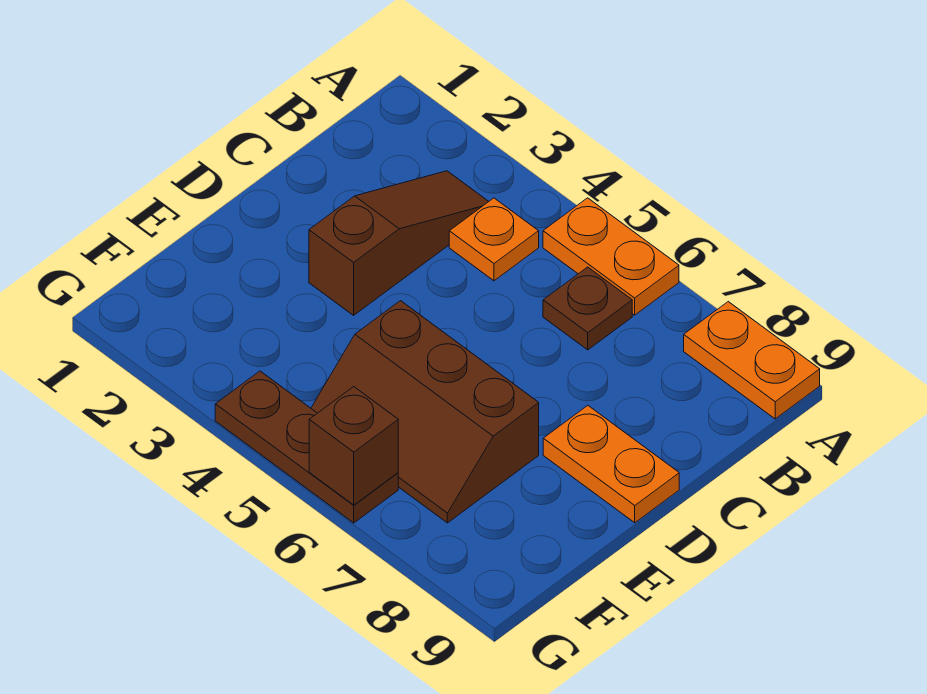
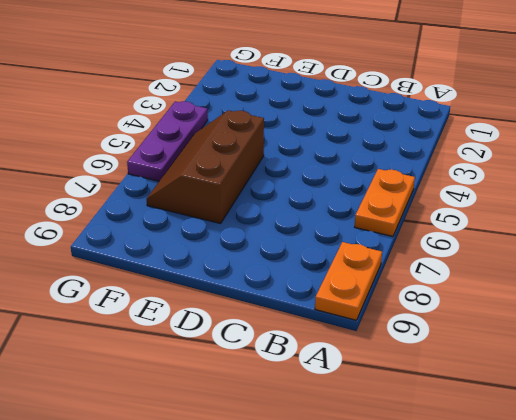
purple plate G4:G6 level 1 -> brown plate G4:G6 level 1
none -> brown slope B3:D3 level 1 top D
none -> orange plate B4 level 1

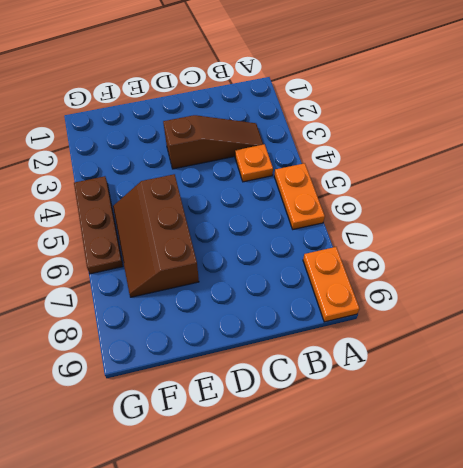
none -> brown plate B6 level 1
none -> orange plate D8:D9 level 1

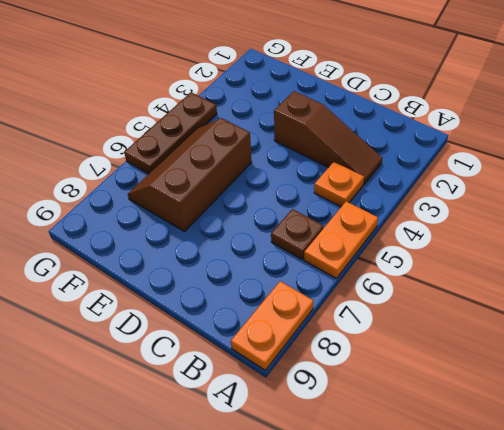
none -> orange plate D8:D9 level 1
none -> brown brick G6 level 2

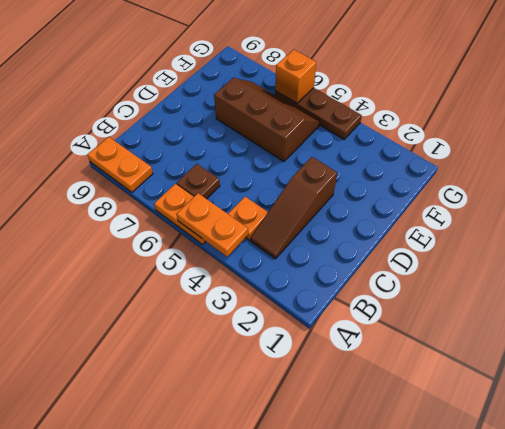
orange plate A4:A5 level 2 -> orange plate D8:D9 level 1
orange brick G6 level 2 -> brown brick G6 level 2

